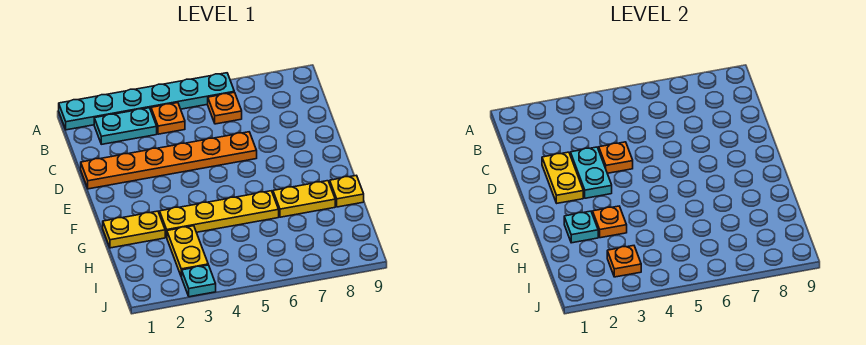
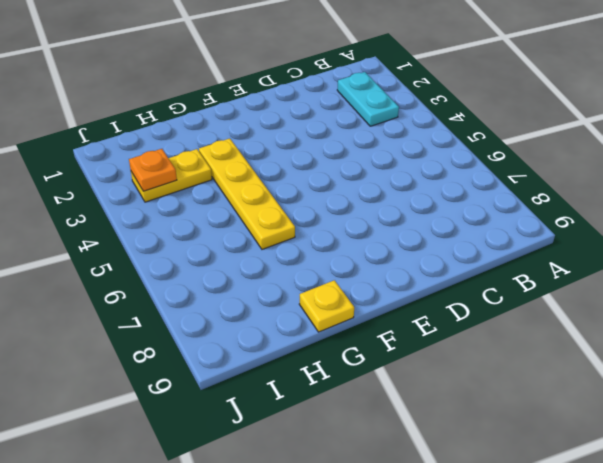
none -> cyan plate A1:A6 level 1
none -> orange plate B4 level 1
none -> orange plate B6 level 1

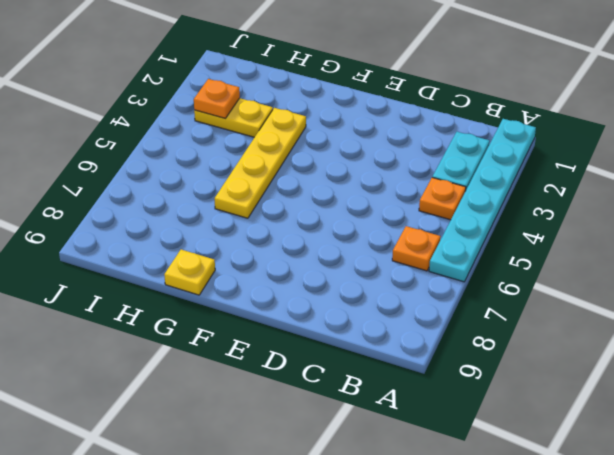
none -> orange plate D1:D6 level 1
none -> yellow plate G1:G2 level 1
none -> yellow plate G7:G8 level 1

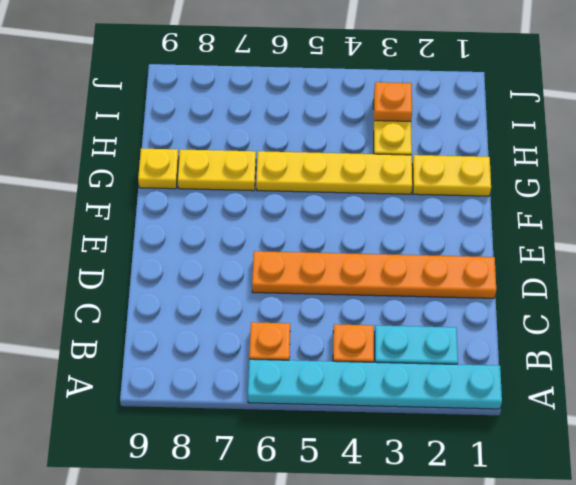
none -> cyan plate J3 level 1
none -> yellow plate D2:E2 level 2
none -> cyan plate D3:E3 level 2

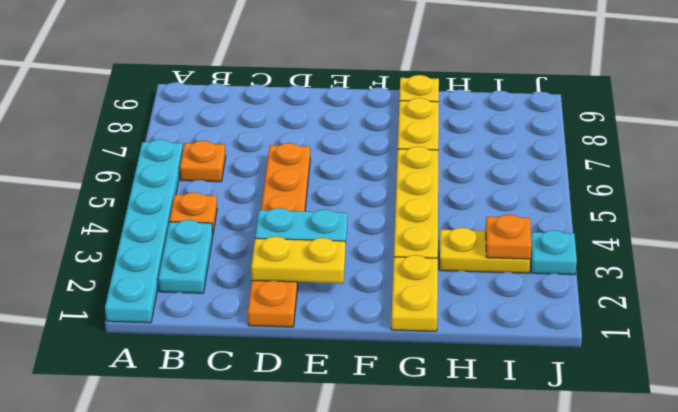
none -> orange plate D4 level 2
none -> cyan plate G2 level 2
none -> orange plate G3 level 2

